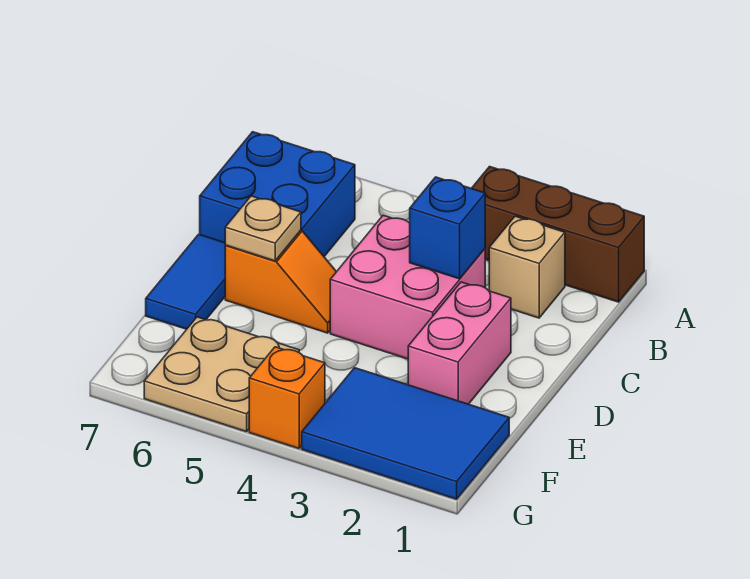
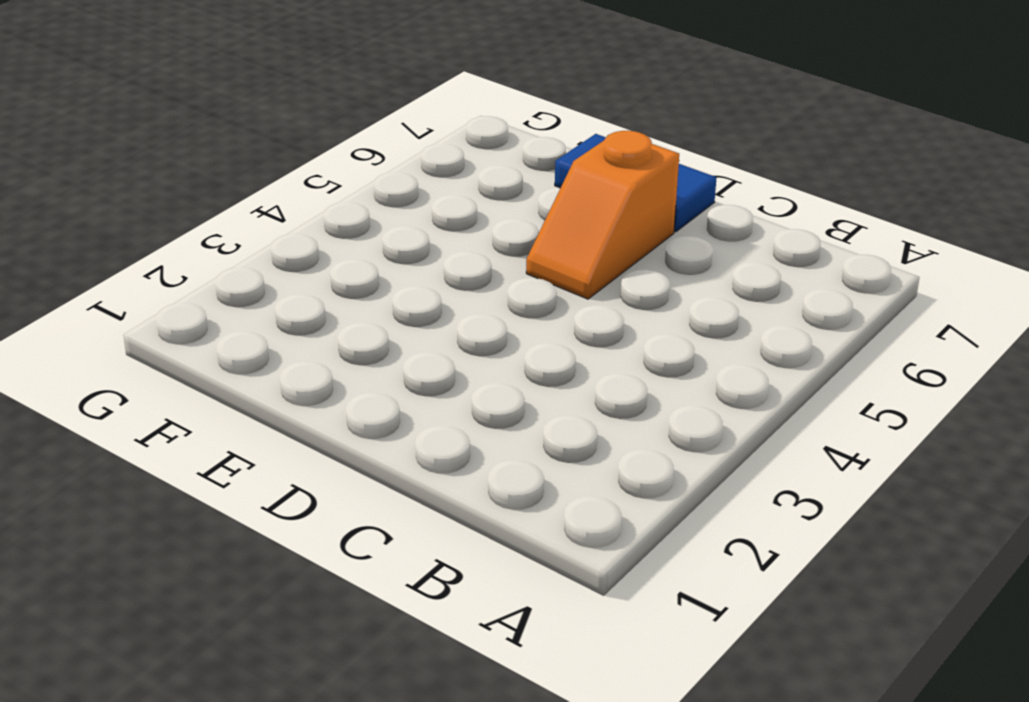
none -> brown brick A1:A3 level 1
none -> tan brick B2 level 1
none -> blue brick B6:C7 level 1

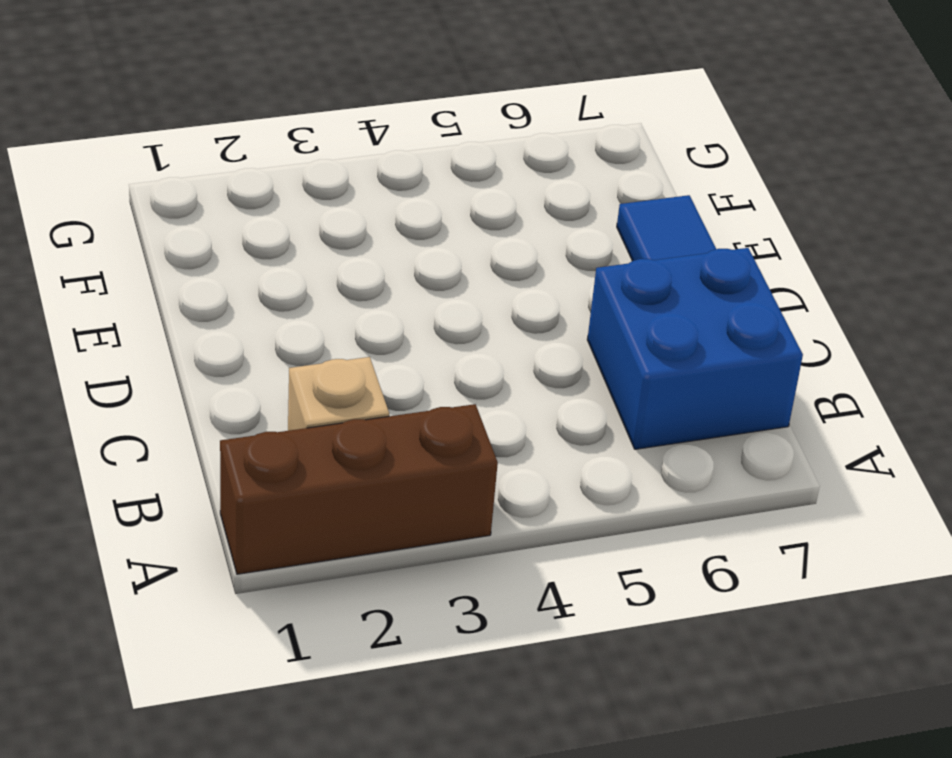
none -> pink brick C3:D4 level 1
none -> pink brick D2:E2 level 1
none -> orange slope D5:D6 level 1 top 6

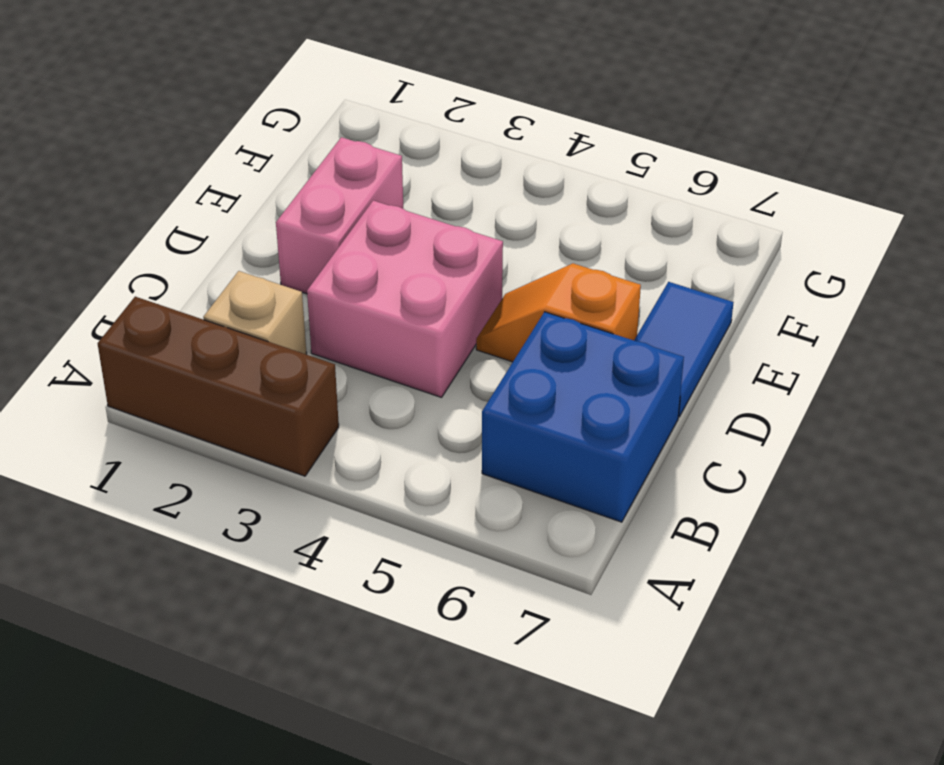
none -> blue tile F1:G3 level 1
none -> tan plate F5:G6 level 1
none -> orange brick G4 level 1

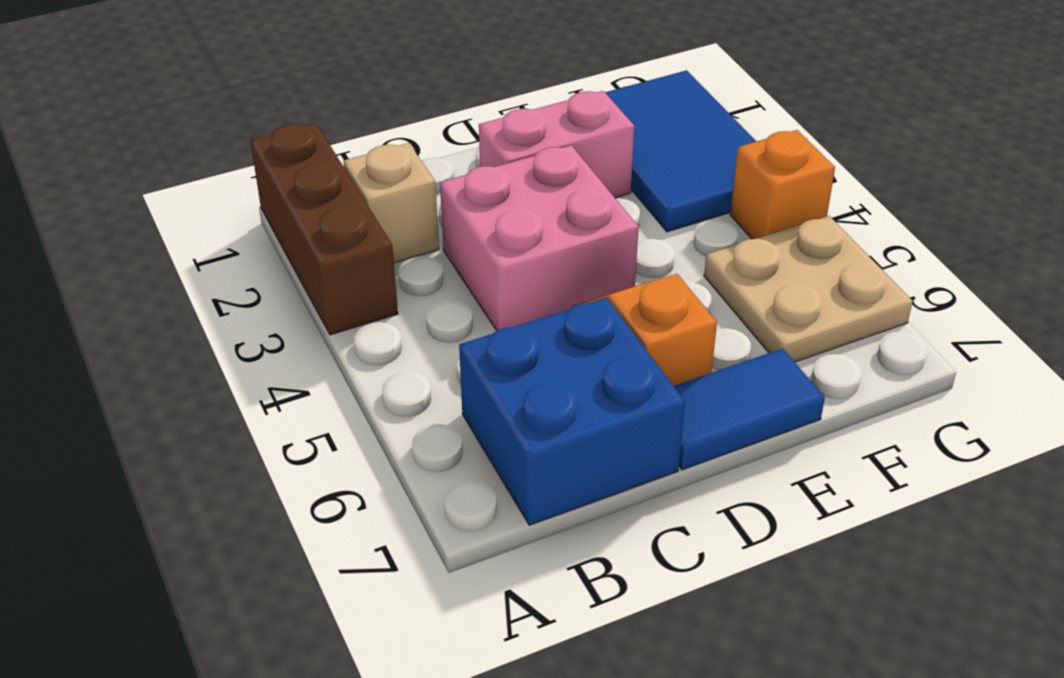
none -> blue brick C3 level 2
none -> tan plate D6 level 2

